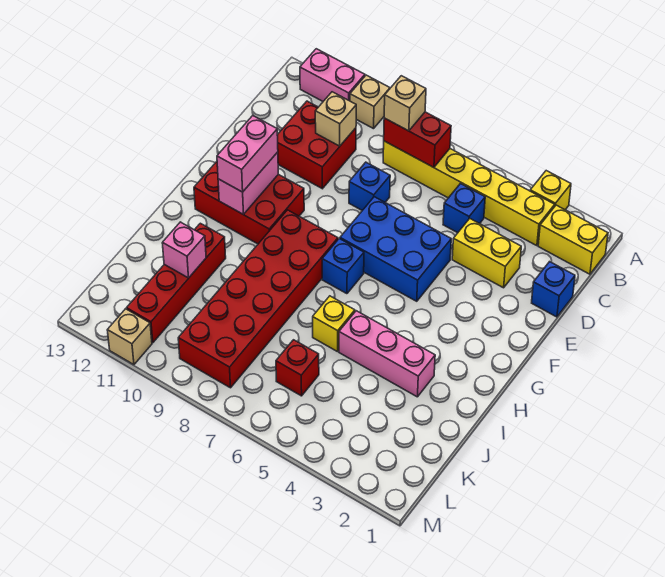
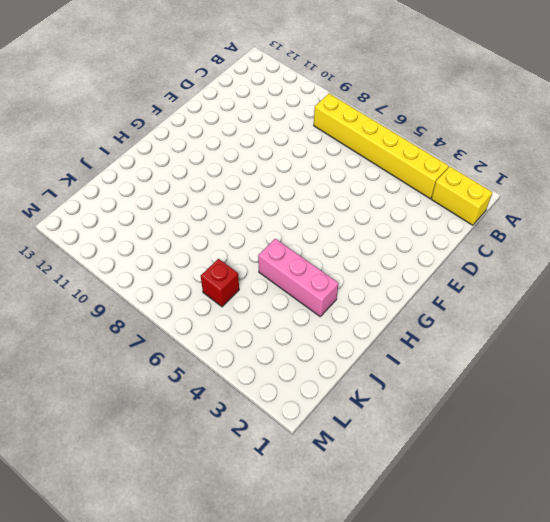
none -> yellow brick A3 level 1
none -> tan brick A10 level 1
none -> pink brick A11:A12 level 1

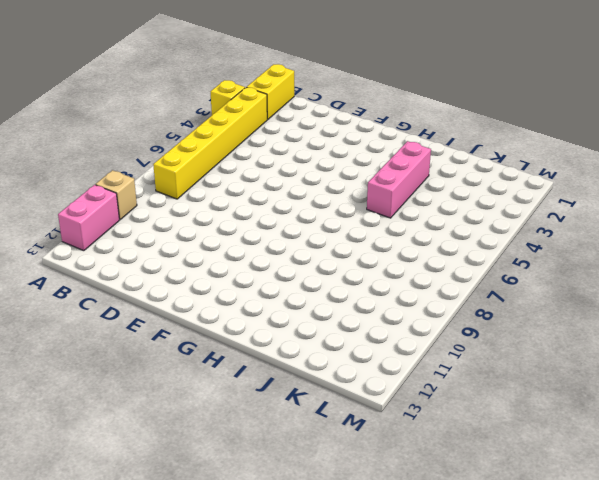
none -> blue brick C5 level 1
none -> red brick C10:D11 level 1
none -> blue brick D1 level 1

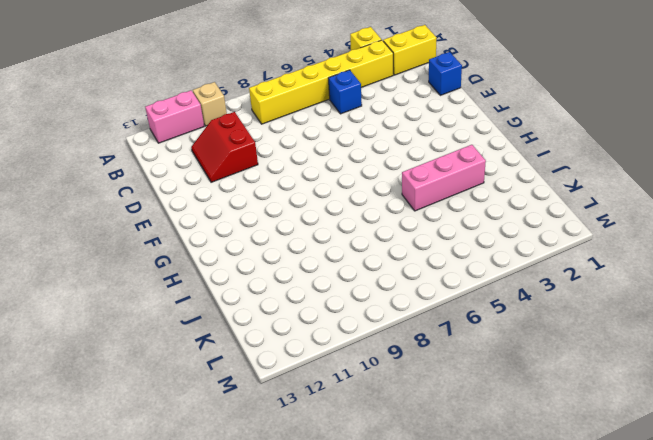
red slope C10:D11 level 1 top 10 -> red brick C10:D11 level 1
none -> yellow brick D3:D4 level 1
none -> blue brick D8 level 1
none -> blue brick E5:F7 level 1

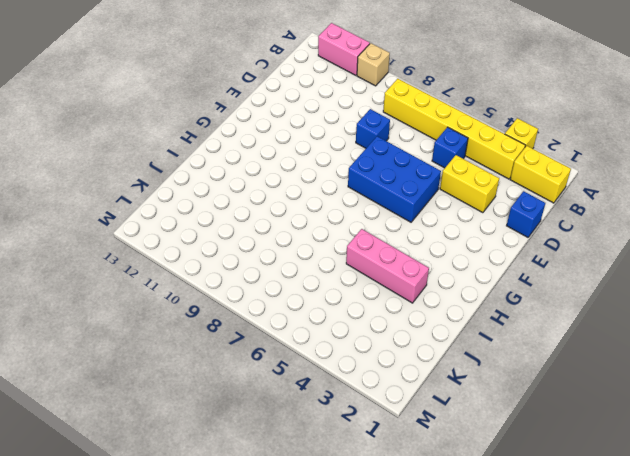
none -> red brick C10:D11 level 1
none -> red brick F10:G12 level 1
none -> blue brick G7 level 1

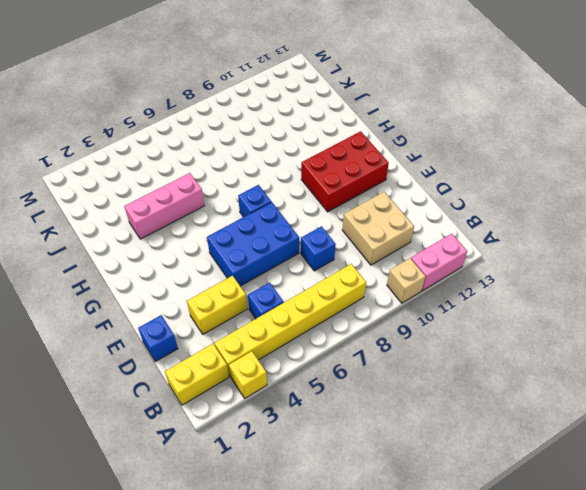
tan brick C10:D11 level 1 -> red brick C10:D11 level 1
none -> red brick G8:L9 level 1
none -> yellow brick I6 level 1
none -> red brick I11:L11 level 1

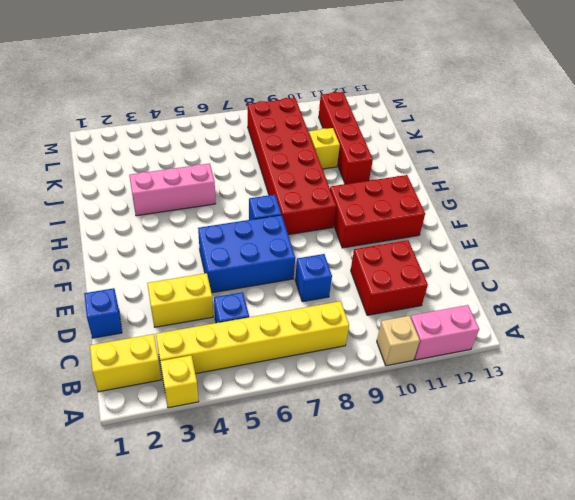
yellow brick J10 level 1 -> yellow brick I6 level 1
none -> red brick K6 level 1
none -> tan brick M11 level 1
none -> red brick B7:B8 level 2

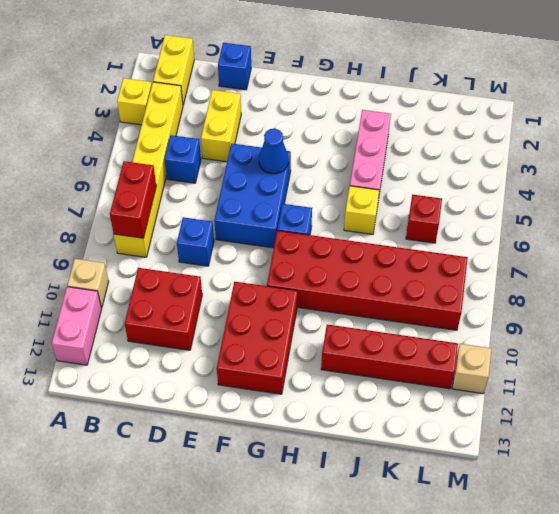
blue cone F5 level 2 -> none
none -> tan brick C10 level 2
none -> pink brick F11:G11 level 2
none -> pink brick J11 level 2

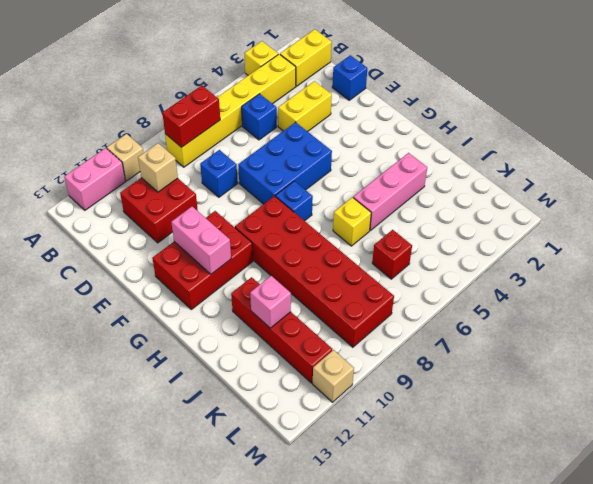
none -> tan brick B8 level 3
none -> pink brick F11:G11 level 3

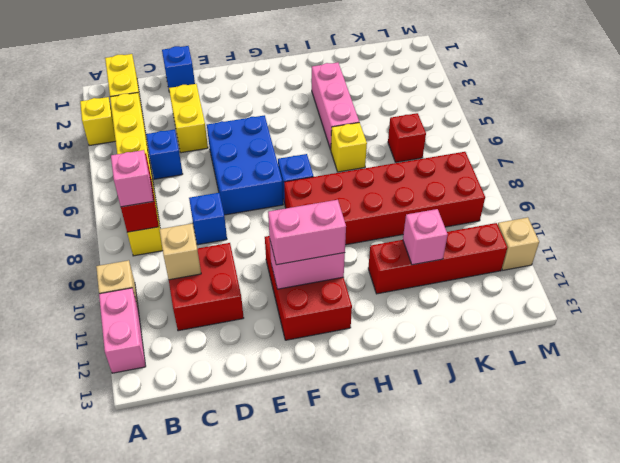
pink brick B8 level 3 -> tan brick B8 level 3

